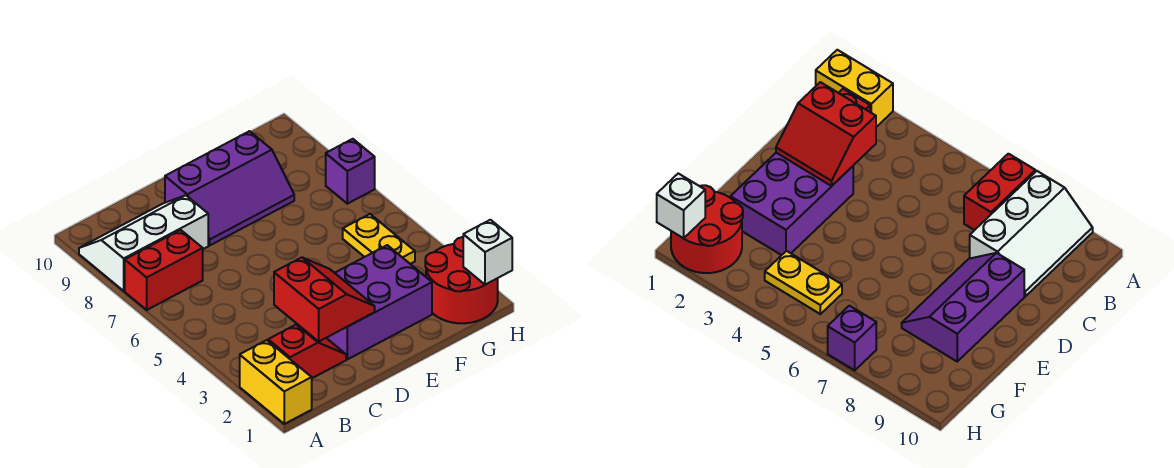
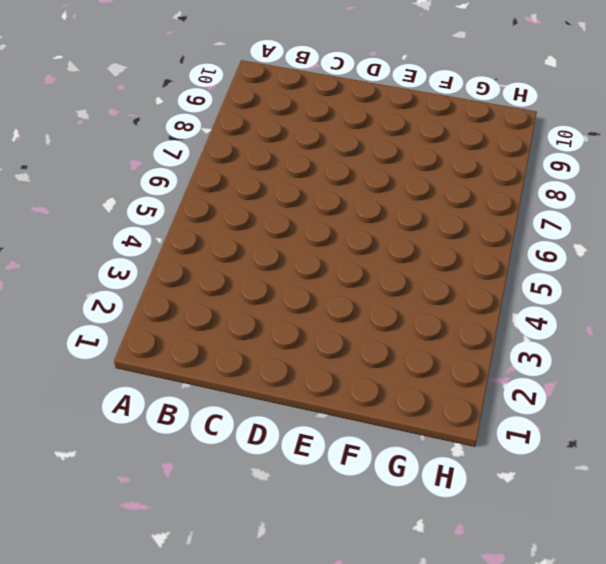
none -> yellow brick A1:A2 level 1
none -> red brick A7:B7 level 1

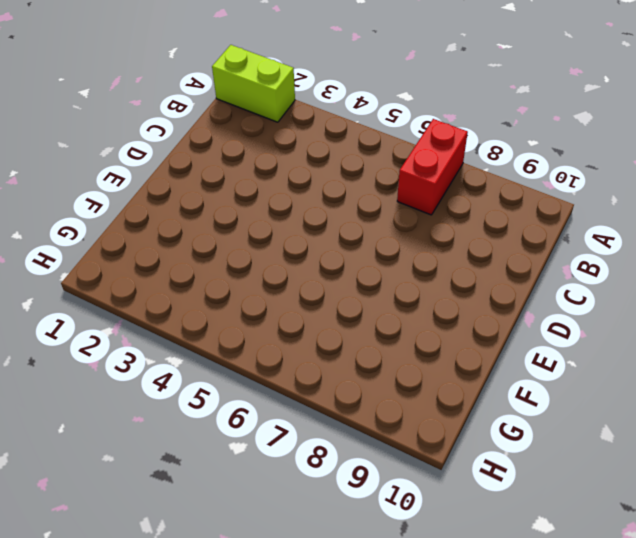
lime brick A1:A2 level 1 -> yellow brick A1:A2 level 1
none -> white slope A8:C9 level 1 top 8
none -> red slope B2:C2 level 1 top B

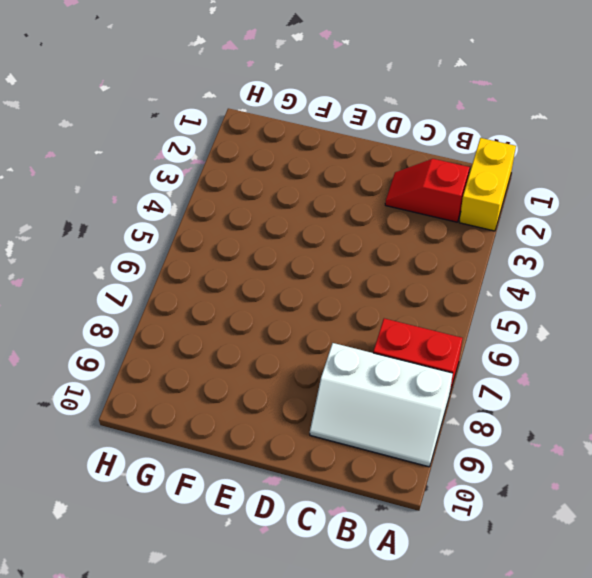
none -> purple brick D2:F3 level 1
none -> purple slope D8:F9 level 1 top 9

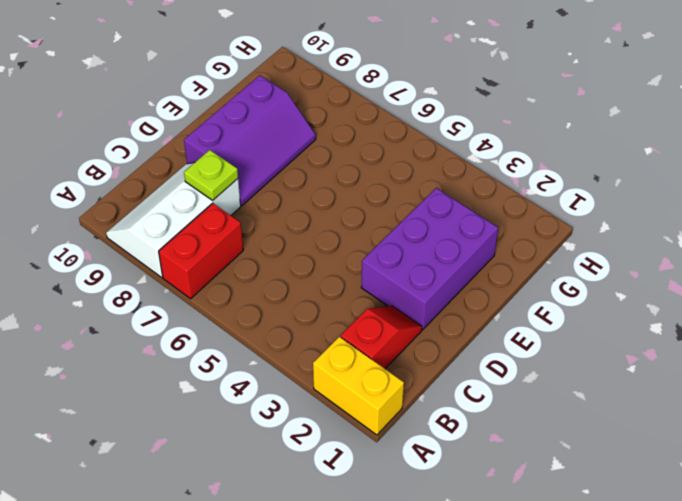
lime plate C8 level 2 -> none
none -> red round brick G1:H2 level 1
none -> yellow plate G4:G5 level 1

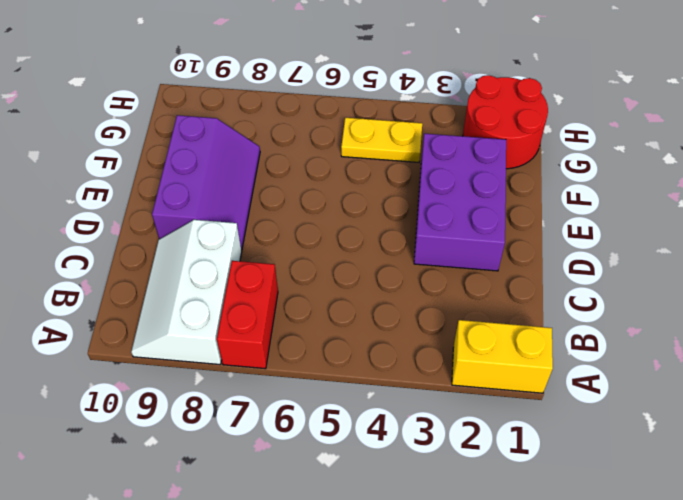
none -> red slope B2:C2 level 1 top B
none -> purple brick H7 level 1

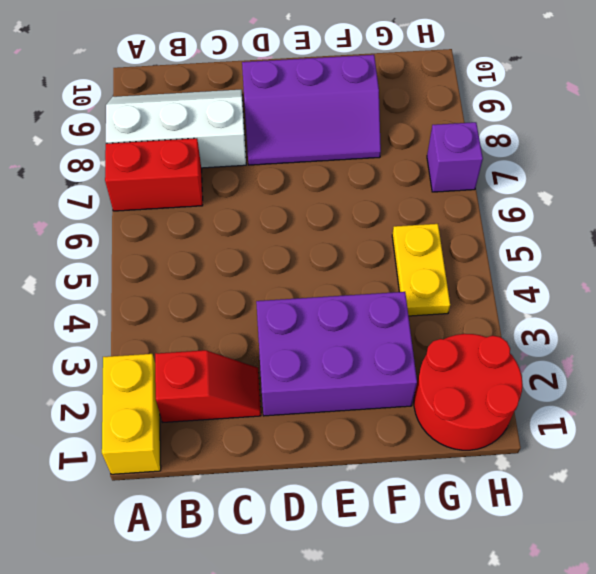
none -> red slope C2:D3 level 2 top C
none -> white brick H1 level 2

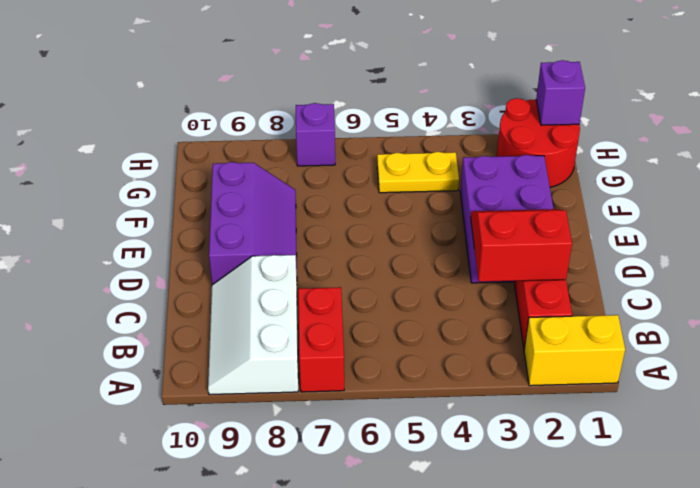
purple brick H1 level 2 -> white brick H1 level 2

